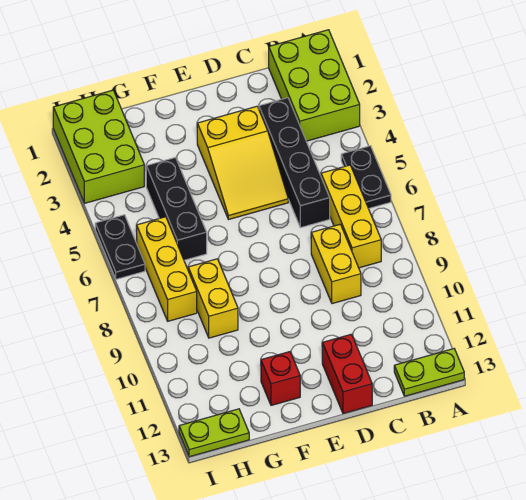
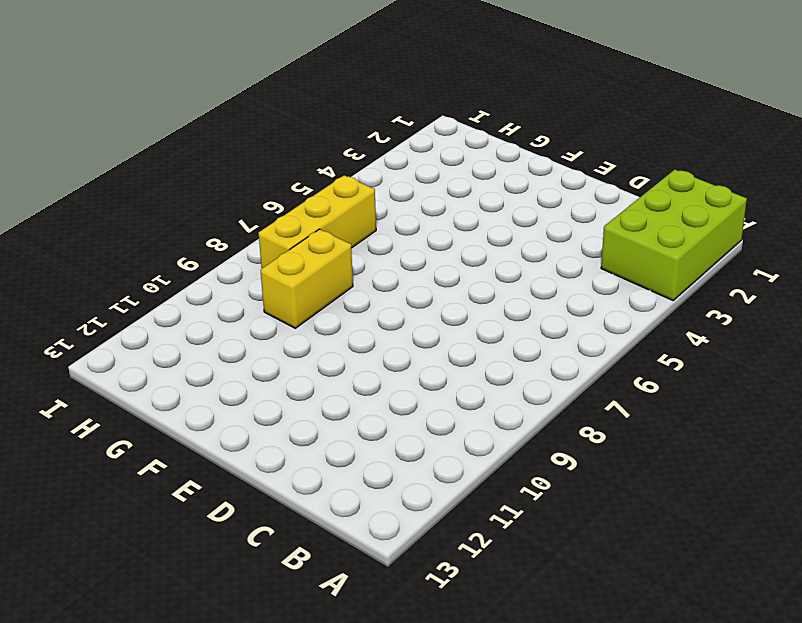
none -> black plate A5:A6 level 1
none -> lime plate A13:B13 level 1
none -> yellow brick B6:B8 level 1

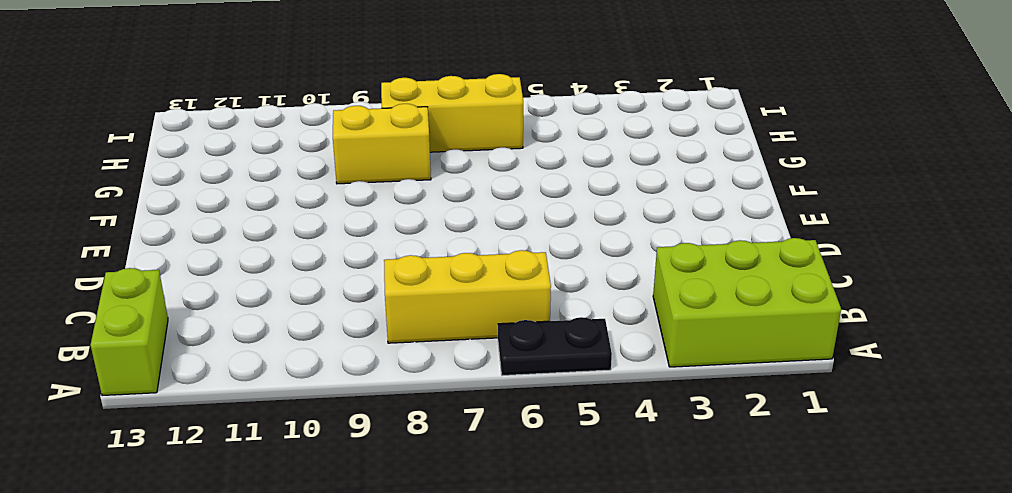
lime brick A13:B13 level 1 -> lime plate A13:B13 level 1
none -> black brick C3:C6 level 1
none -> yellow brick C8:C9 level 1
none -> yellow slope D3:E5 level 1 top 3

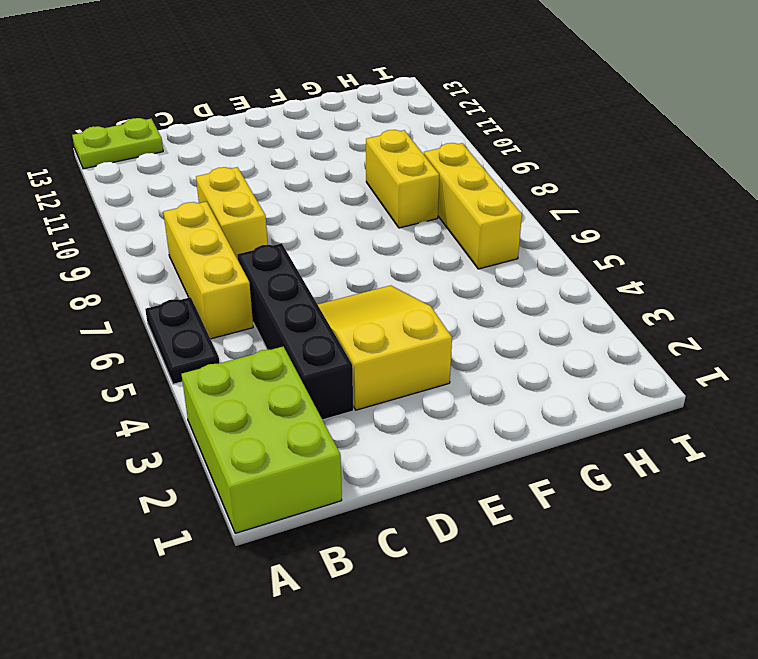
none -> red brick D12:D13 level 1
none -> red brick F12 level 1
none -> black brick G4:G6 level 1

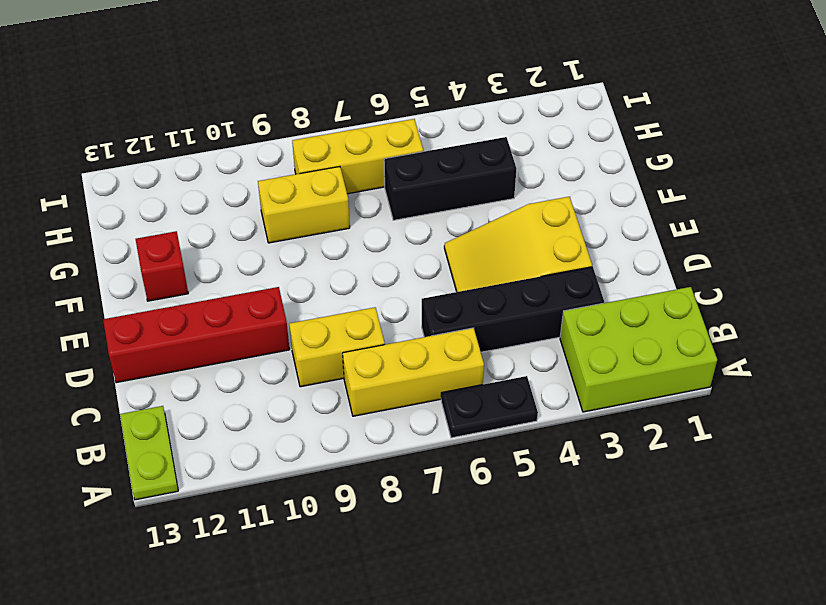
red brick D10:D13 level 1 -> red brick D12:D13 level 1
none -> lime brick H1:I3 level 1
none -> lime plate H13:I13 level 1
none -> black plate I5:I6 level 1

